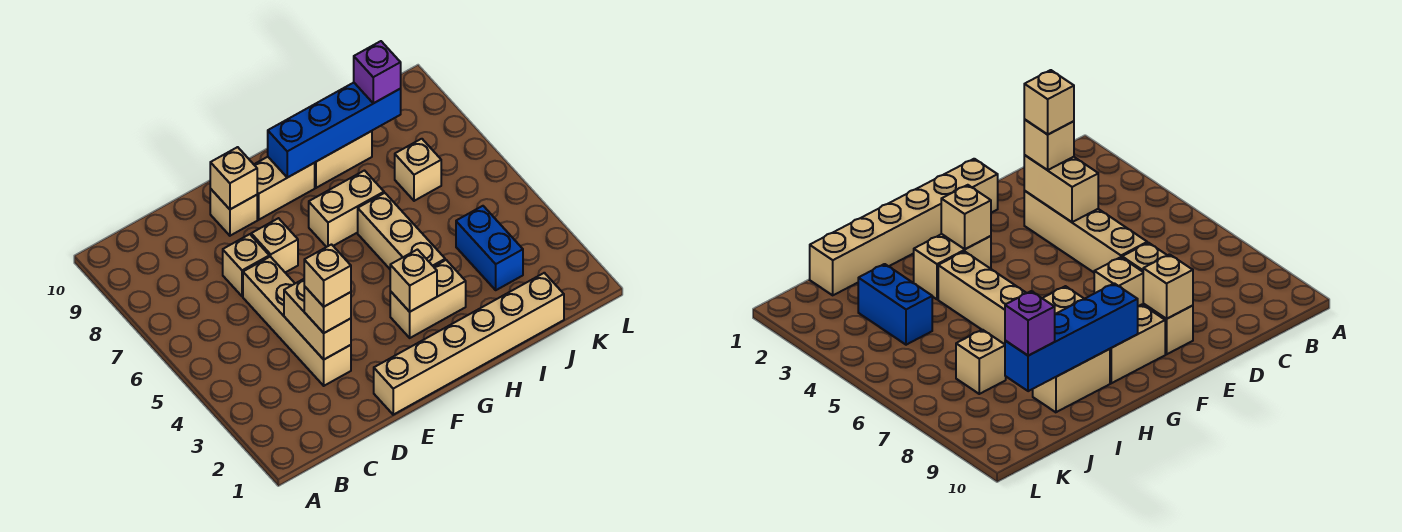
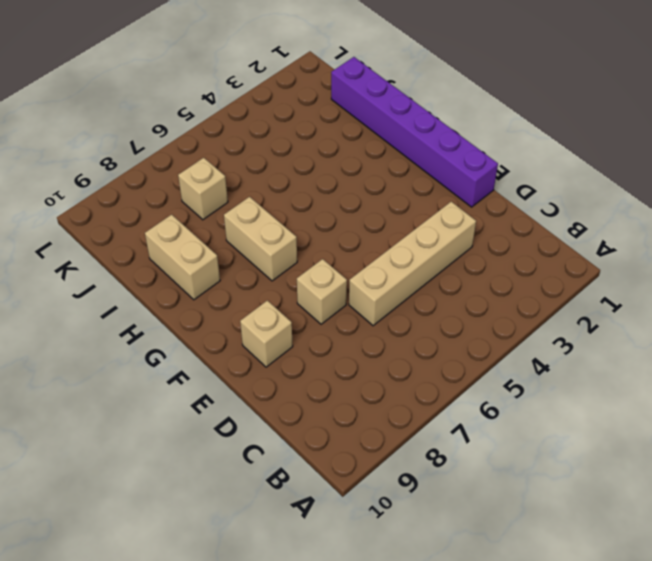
purple brick E1:J1 level 1 -> tan brick E1:J1 level 1
none -> tan brick D7 level 1
none -> tan brick F9:G9 level 1
none -> tan brick G3:H3 level 1

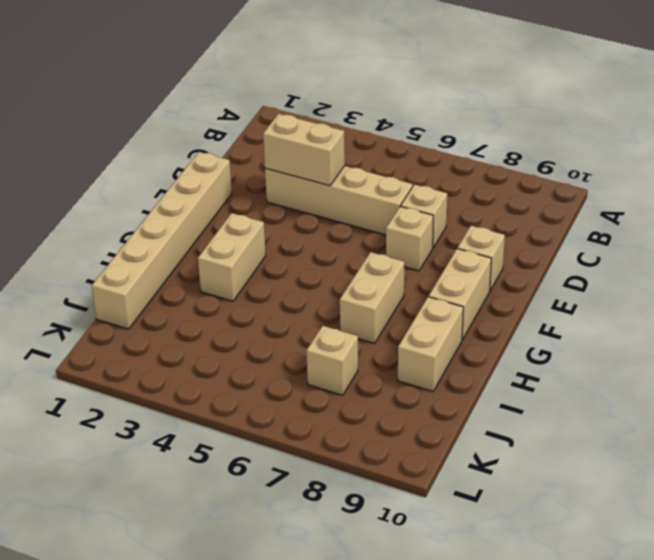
none -> tan brick H4:H6 level 1
none -> blue brick J3:J4 level 1
none -> tan brick E9 level 2

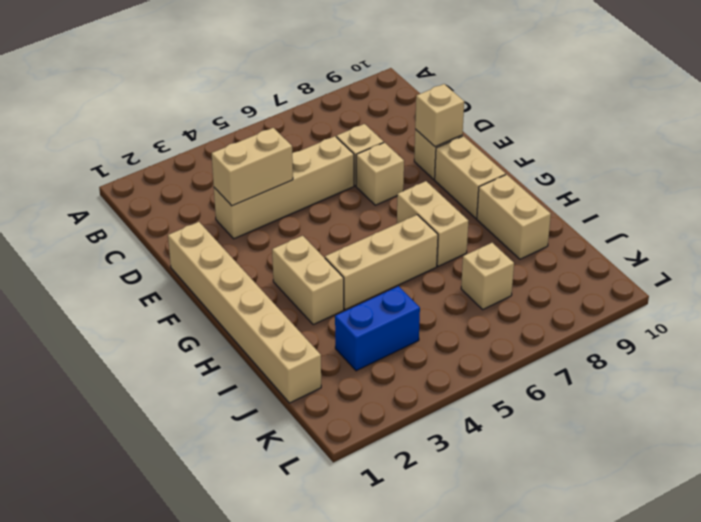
none -> tan brick G3 level 2
none -> blue brick G9:J9 level 2
none -> tan brick D3 level 3

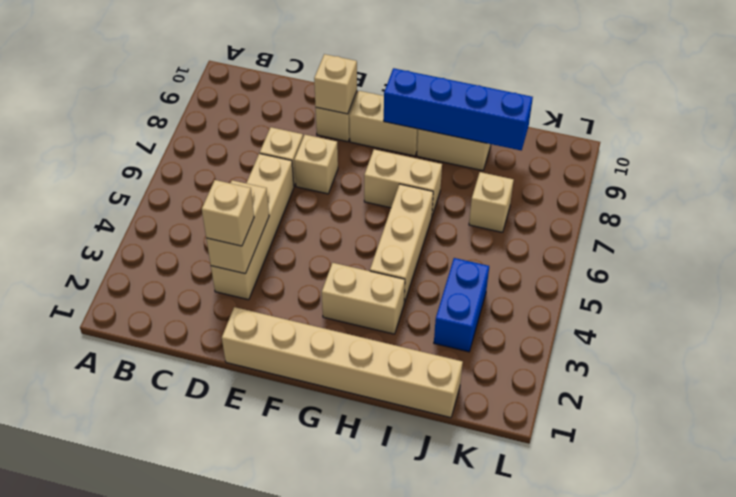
none -> tan brick G3 level 2
none -> purple brick J9 level 3
none -> tan brick D3 level 4

